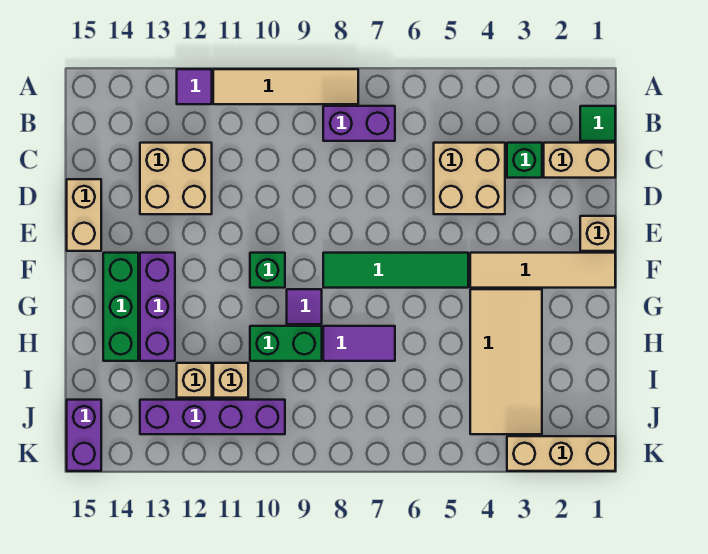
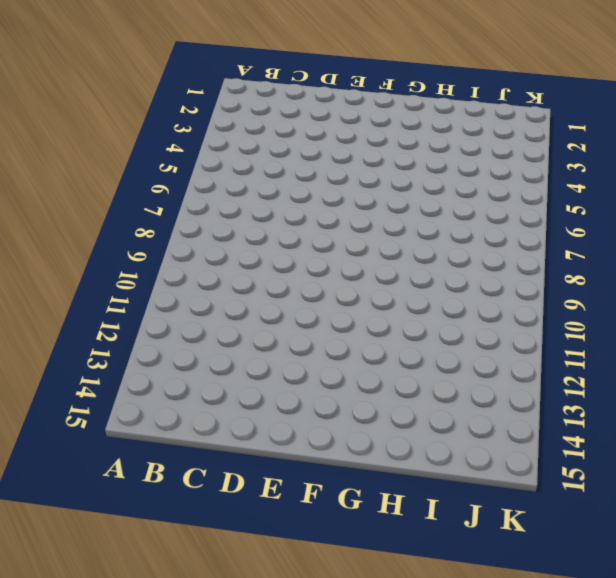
none -> tan tile A8:A11 level 1
none -> purple tile A12 level 1
none -> green tile B1 level 1

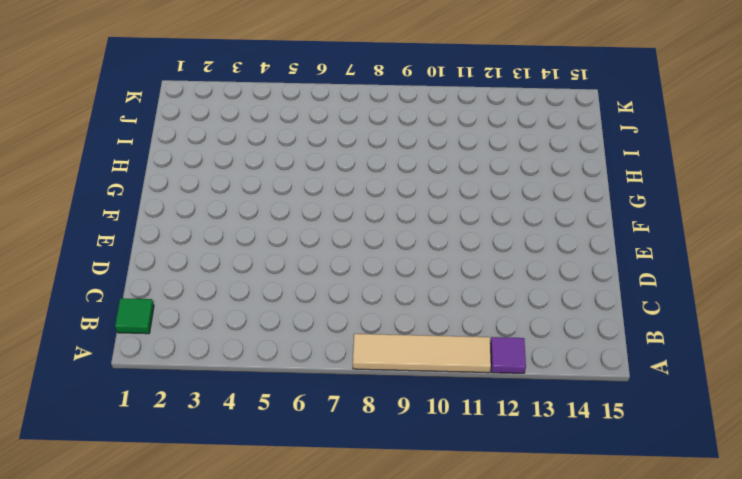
none -> purple brick B7:B8 level 1
none -> tan brick C1:C2 level 1
none -> green brick C3 level 1

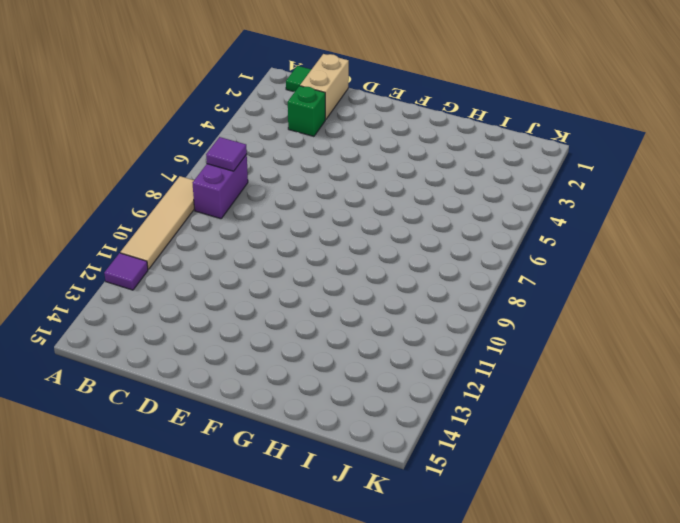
purple tile B7 level 2 -> purple tile G9 level 1
none -> tan brick C4:D5 level 1
none -> tan brick C12:D13 level 1
none -> tan brick D15:E15 level 1

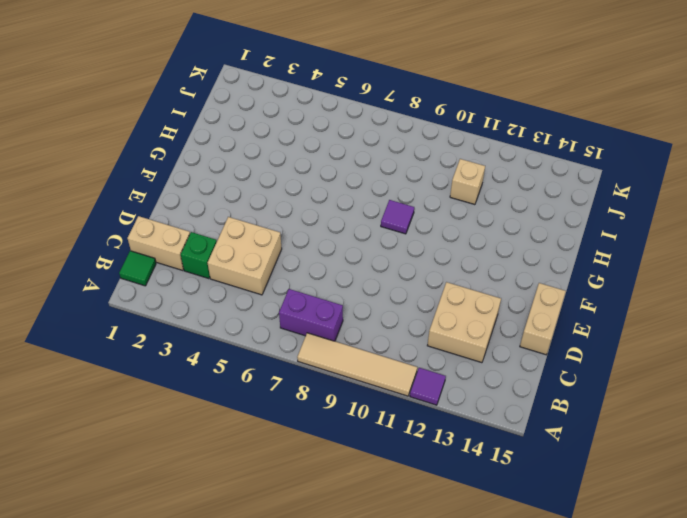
none -> tan brick E1 level 1
none -> tan tile F1:F4 level 1
none -> green tile F5:F8 level 1

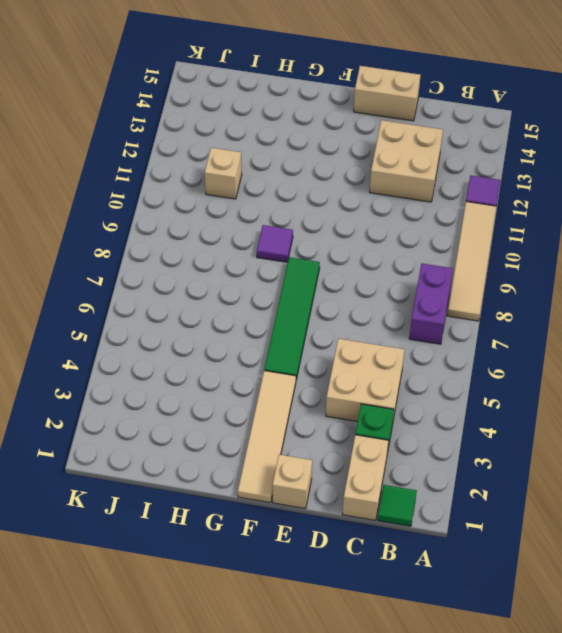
none -> green brick F10 level 1
none -> purple brick F13:H13 level 1
none -> green brick F14:H14 level 1

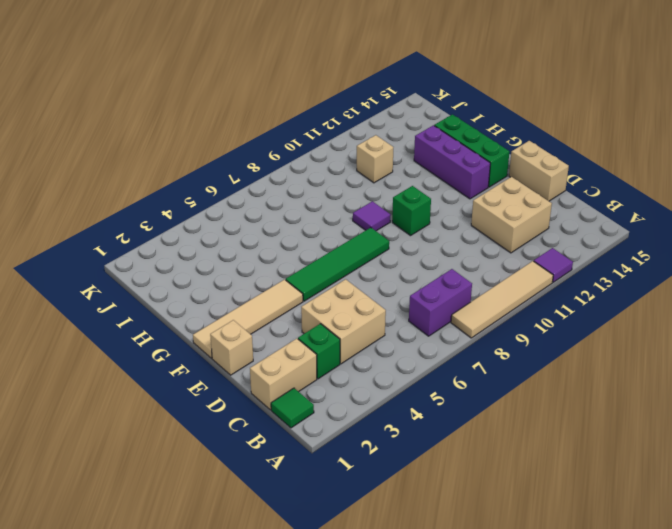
none -> tan tile G3:J4 level 1
none -> purple tile H7:H8 level 1
none -> green brick H9:H10 level 1

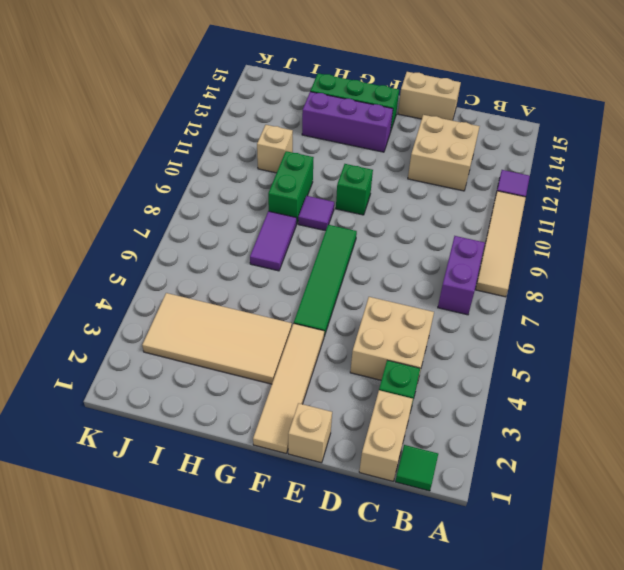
none -> tan brick I12 level 1
none -> purple brick J10:J13 level 1
none -> purple brick J15:K15 level 1

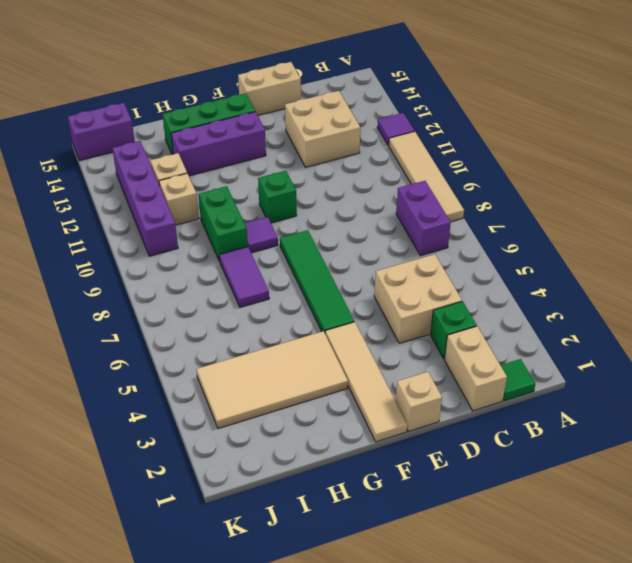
none -> tan brick K1:K3 level 1

